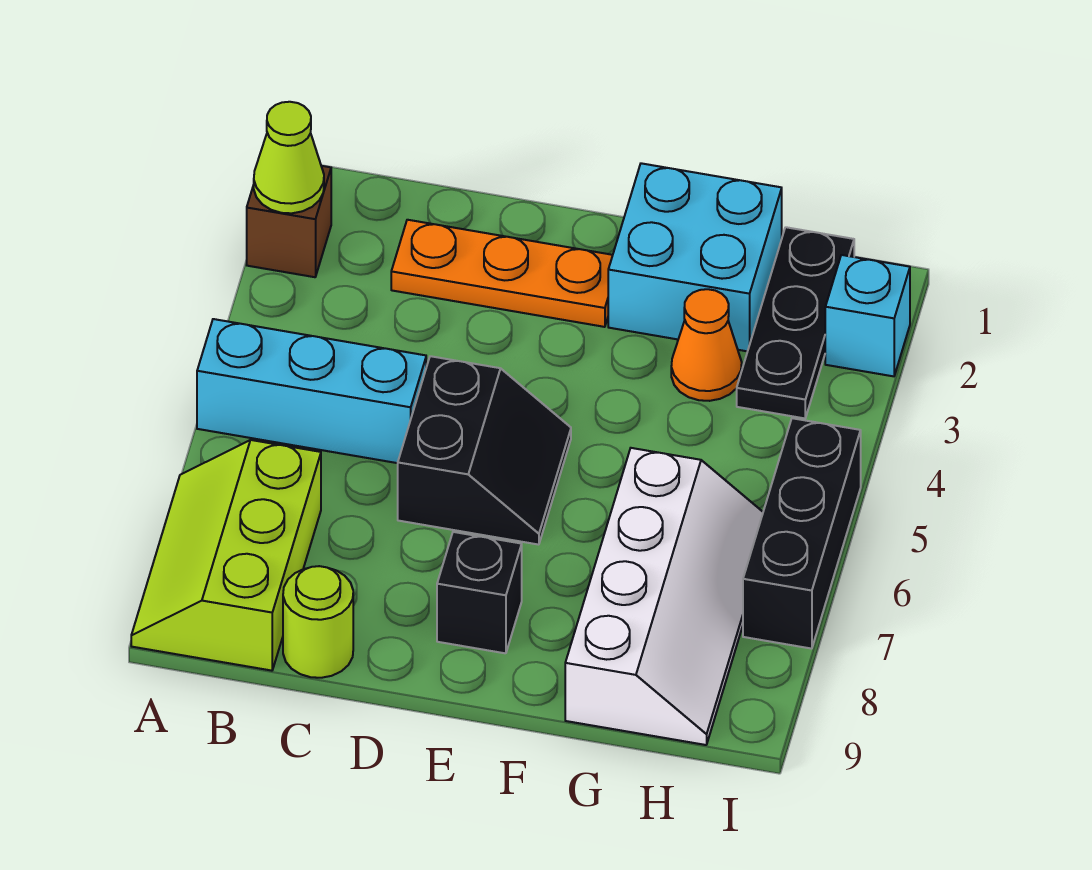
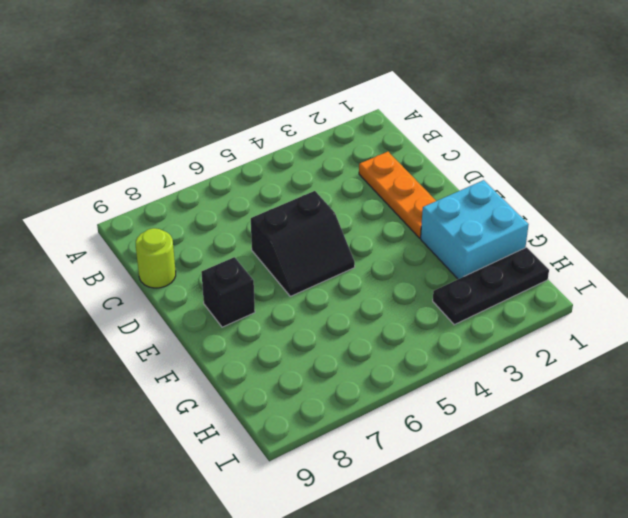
none -> brown brick A2 level 1
none -> cyan brick A5:C5 level 1
none -> lime slope A7:B9 level 1 top B

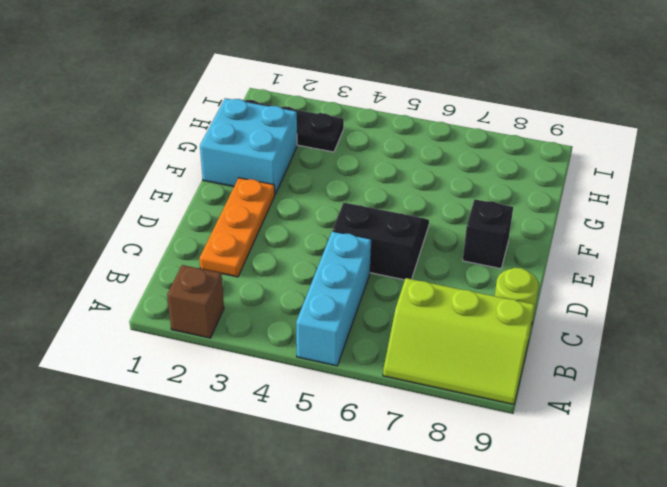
none -> orange cone G3 level 1
none -> white slope G6:H9 level 1 top G
none -> cyan brick I2 level 1

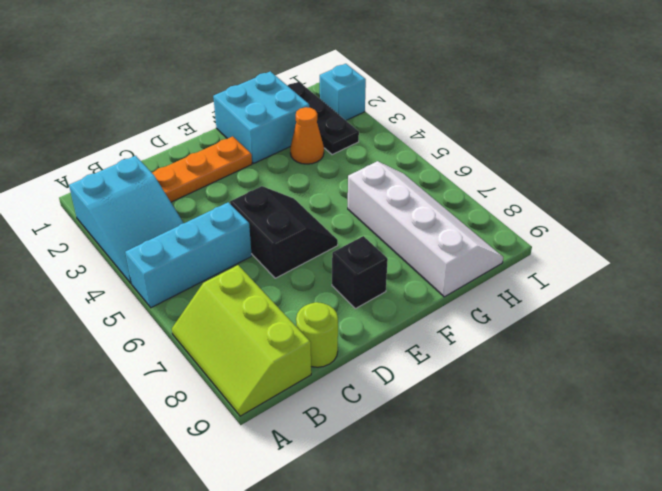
cyan slope A2:B4 level 1 top 2 -> brown brick A2 level 1
none -> black brick I5:I7 level 1
none -> lime cone A2 level 2

